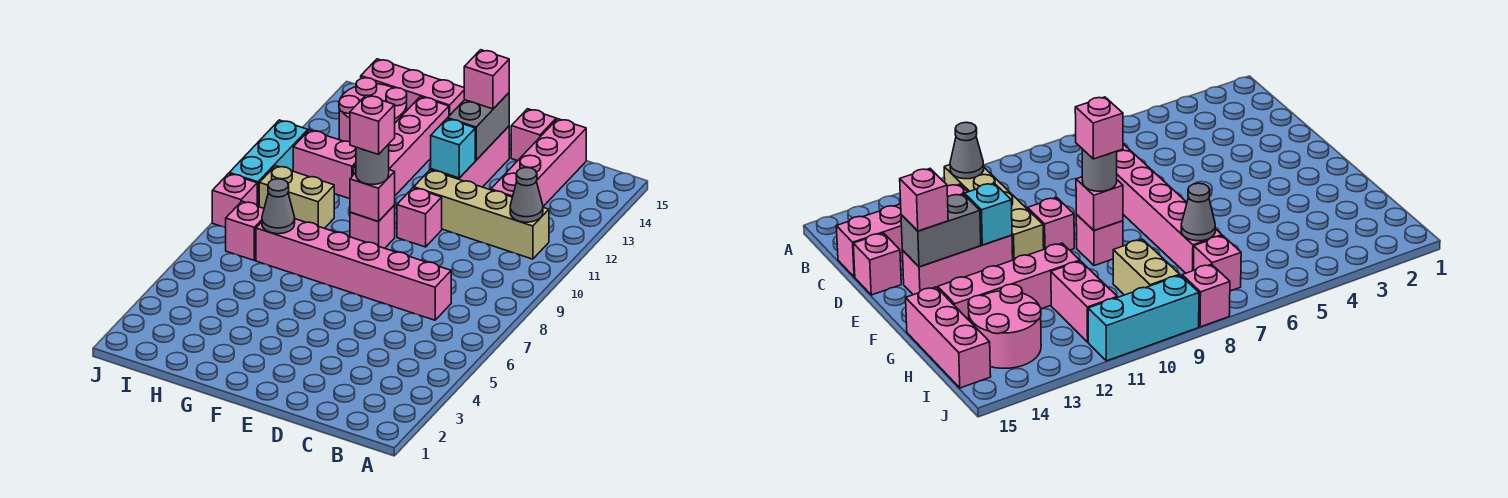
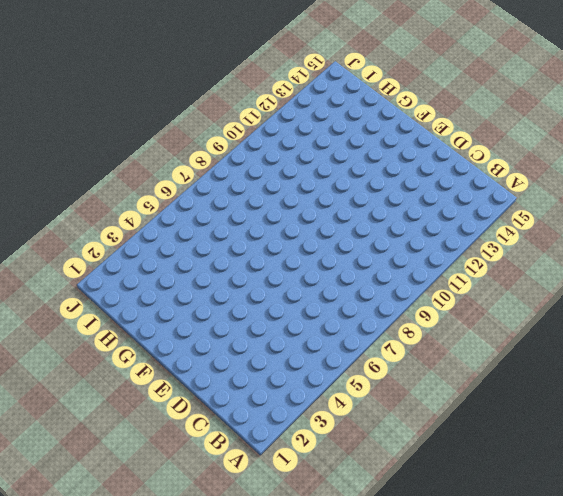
none -> tan brick B11:E11 level 1
none -> pink brick C7:H7 level 1
none -> pink brick C12:C15 level 1

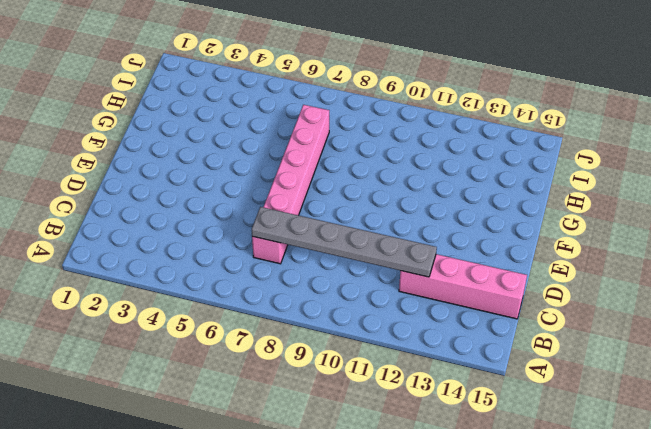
grey plate C7:C12 level 2 -> none
none -> tan brick B11:E11 level 1
none -> pink brick D15 level 1
none -> pink brick E10 level 1

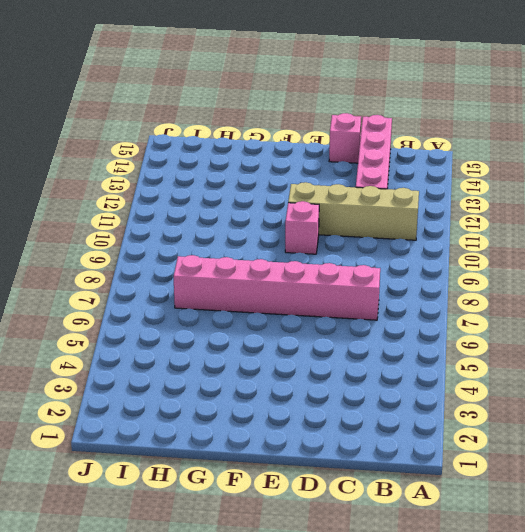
none -> pink brick E12:E14 level 1
none -> pink brick F9 level 1
none -> pink brick G11:G14 level 1

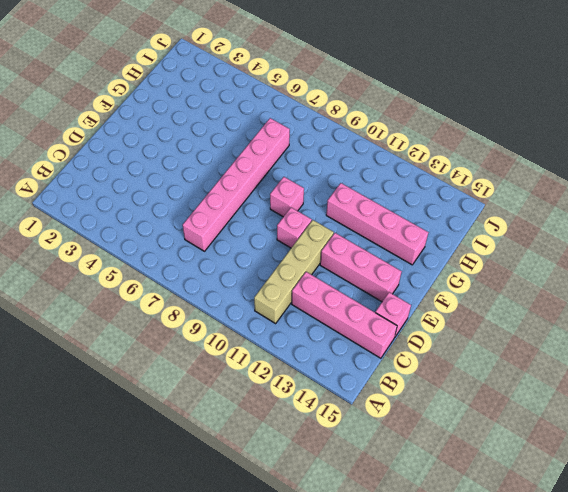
none -> pink brick G15:I15 level 1
none -> tan brick H9:I9 level 1
none -> pink brick H11:I11 level 1

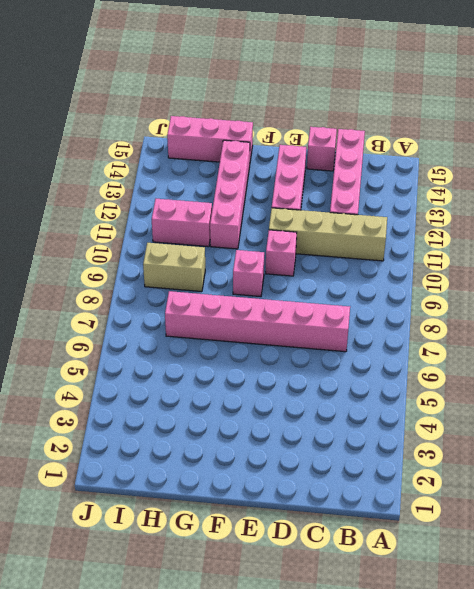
none -> pink round brick H13:I14 level 1
none -> pink brick I7 level 1
none -> pink brick J8 level 1

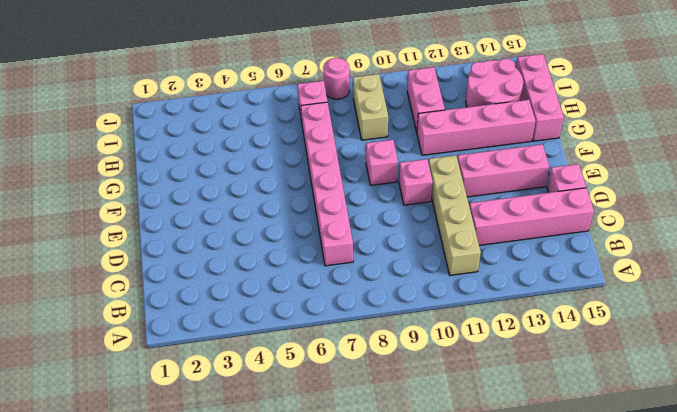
pink round brick J8 level 1 -> pink brick J8 level 1
none -> cyan brick J9:J11 level 1
none -> grey cone B11 level 2
none -> cyan brick E12 level 2

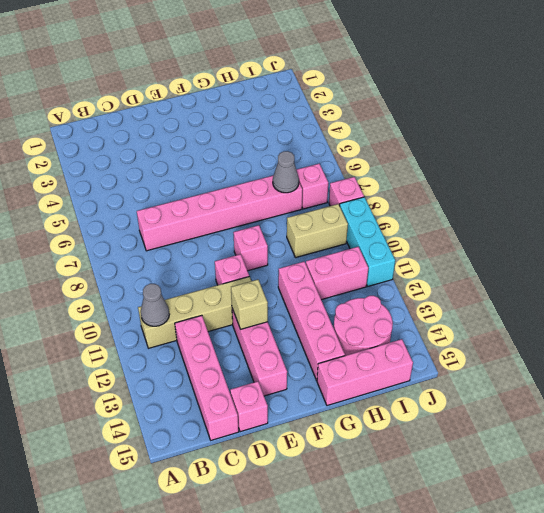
tan brick E12 level 2 -> cyan brick E12 level 2
none -> grey brick E13:E14 level 2
none -> pink brick F9 level 2
none -> pink brick E14 level 3

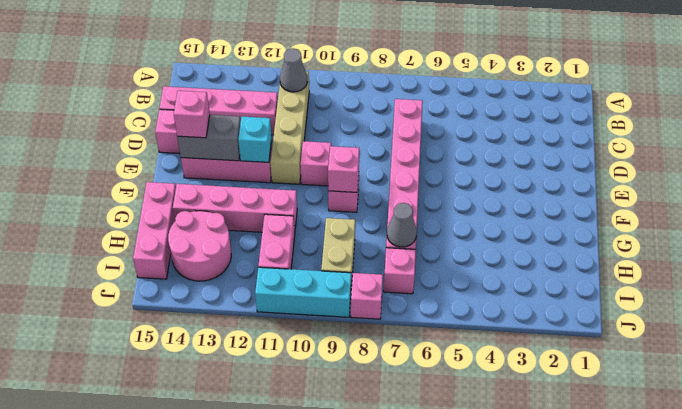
none -> grey round brick F9 level 3
none -> pink brick F9 level 4

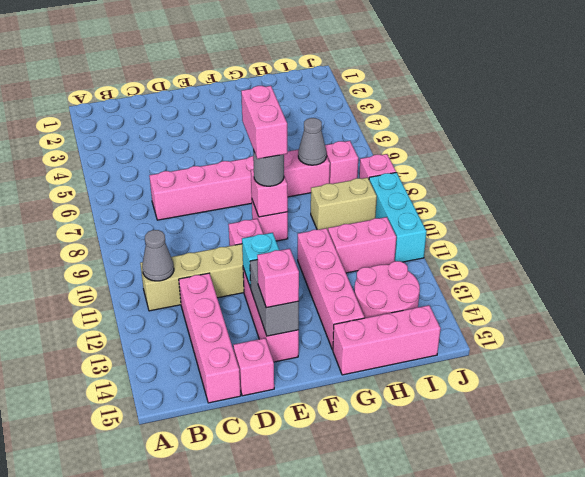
pink brick F8:F9 level 4 -> pink brick F9 level 4

